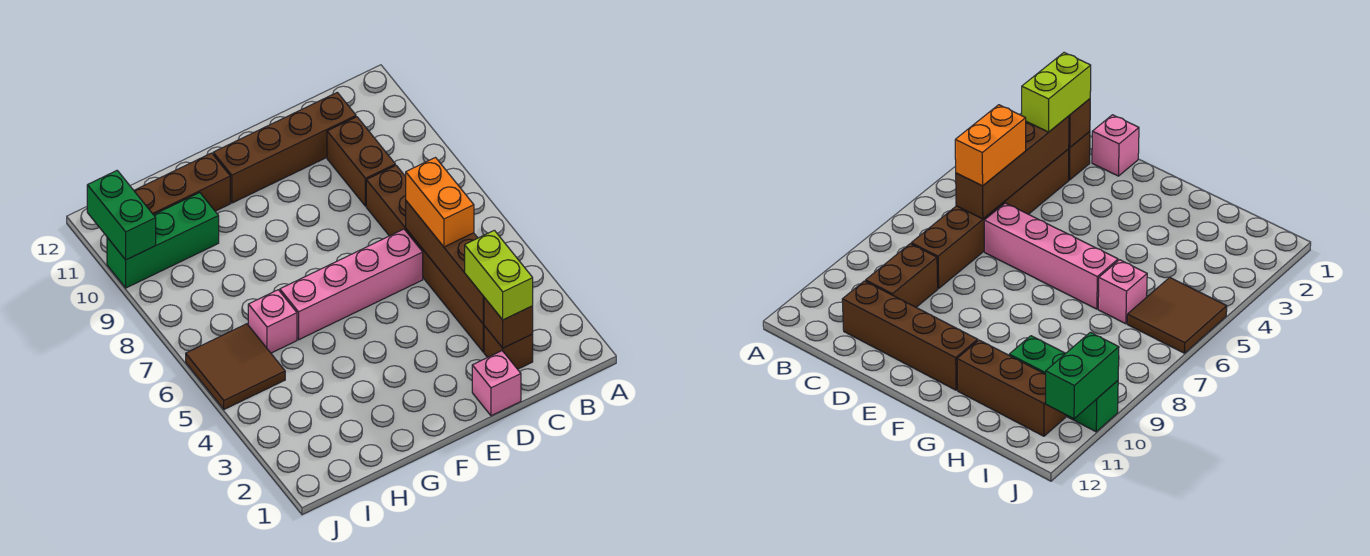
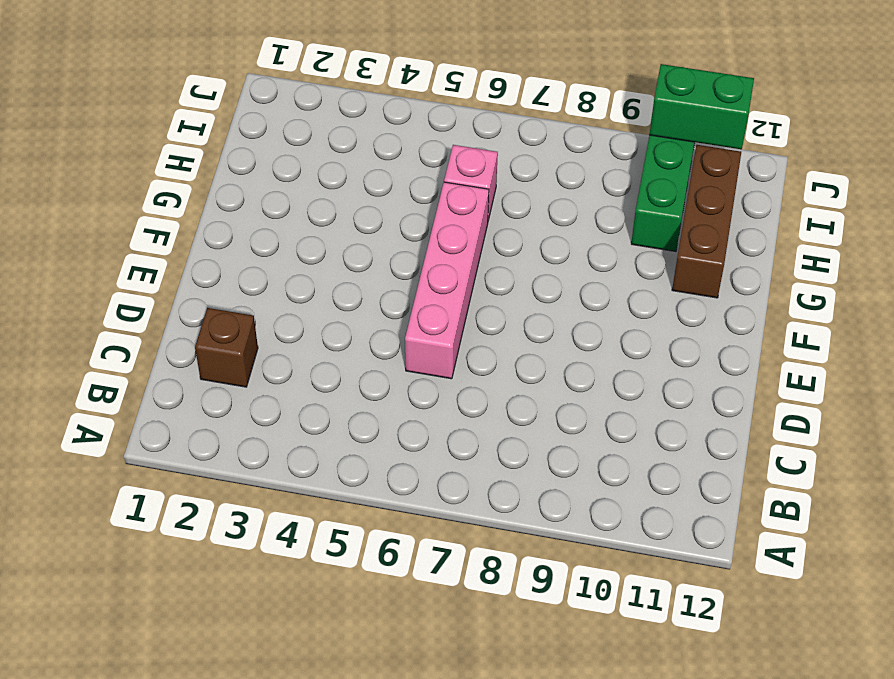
none -> brown brick C3:C8 level 1
none -> brown brick C9:C10 level 1
none -> brown brick C11:F11 level 1

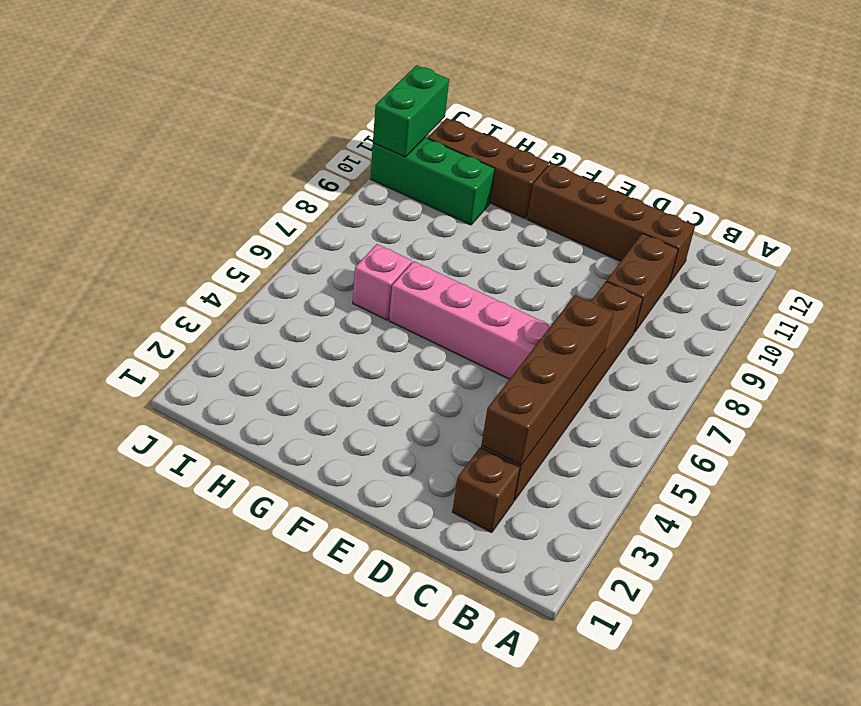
none -> pink brick D1 level 1
none -> brown tile I5:J6 level 1
none -> brown brick C2 level 2

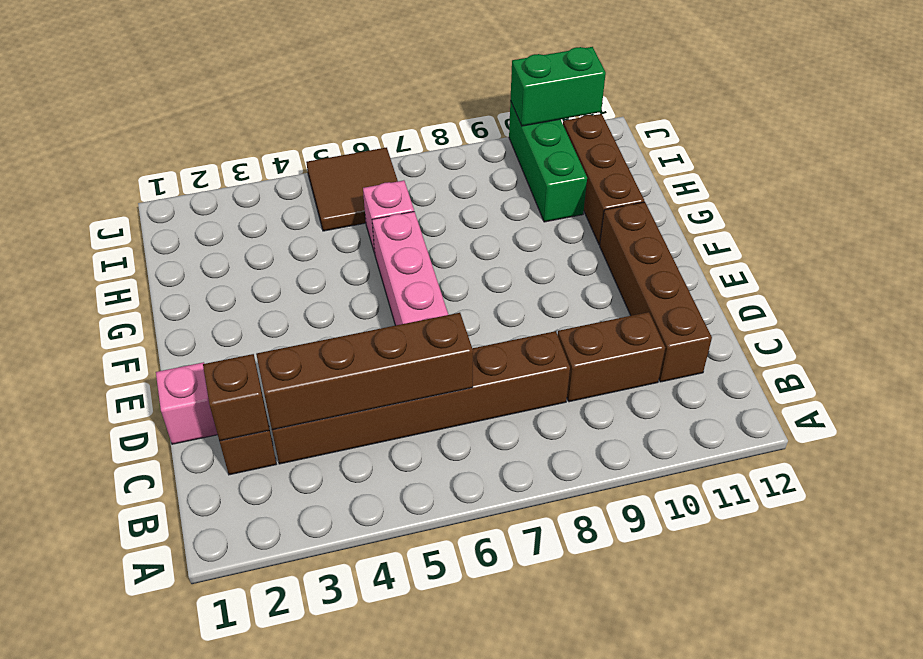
none -> lime brick C2:C3 level 3
none -> orange brick C5:C6 level 3

